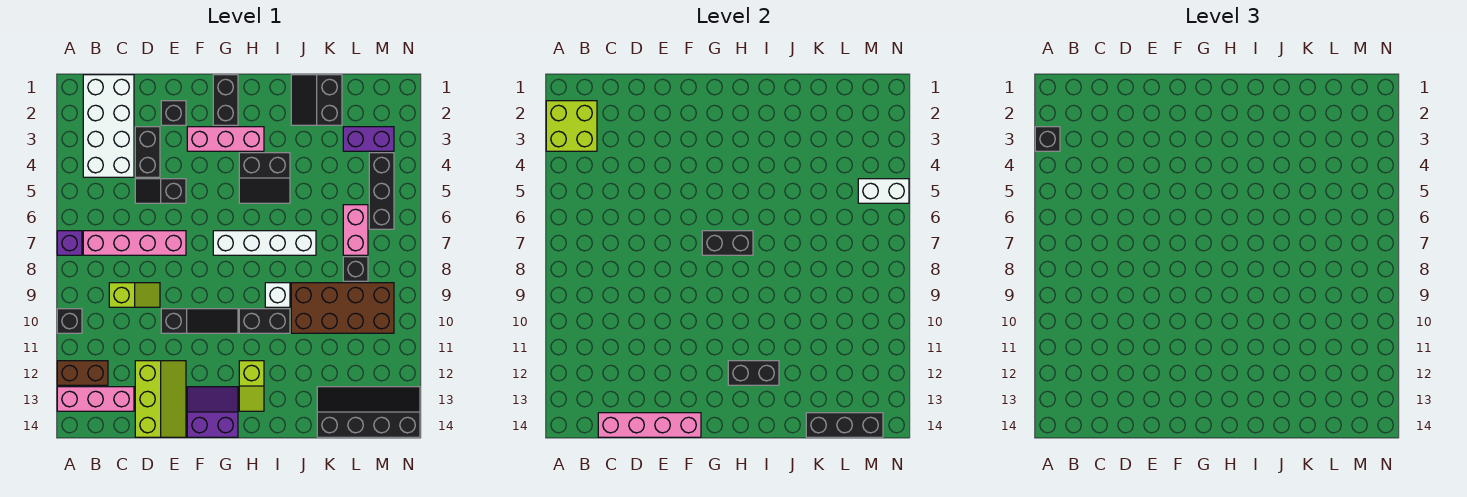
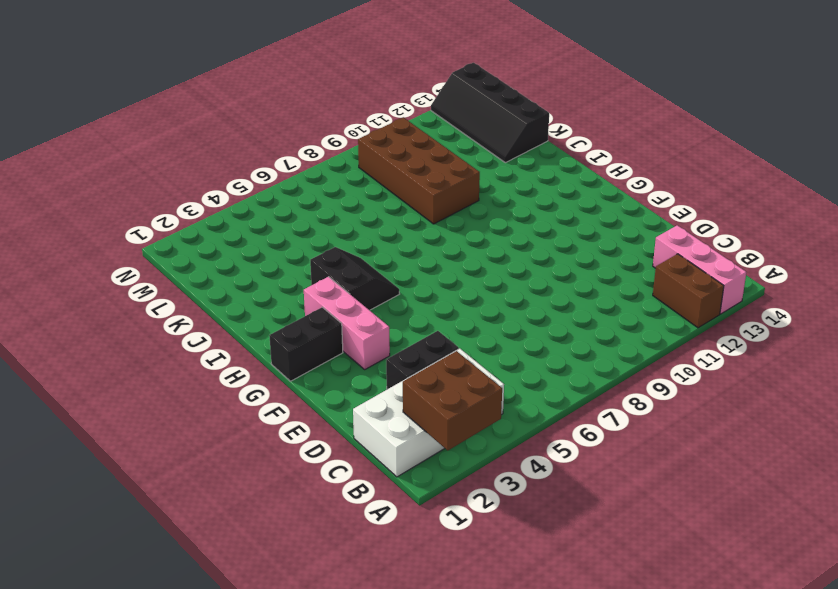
brown brick A2:B3 level 2 -> lime brick A2:B3 level 2
none -> purple brick A7 level 1
none -> black brick A10 level 1
none -> pink brick B7:E7 level 1
none -> lime slope C9:D9 level 1 top C

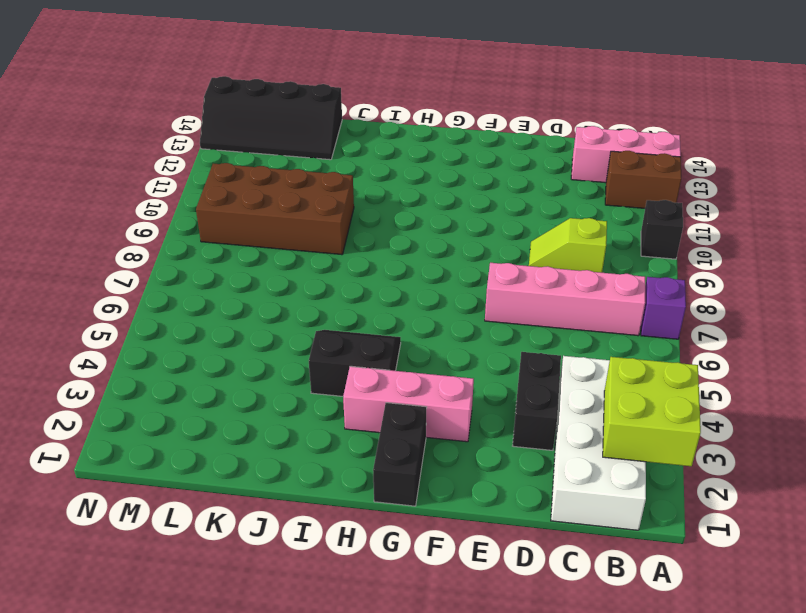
none -> black slope D5:E5 level 1 top E
none -> lime slope D12:E14 level 1 top D
none -> black brick E2 level 1
none -> black slope E10:G10 level 1 top E

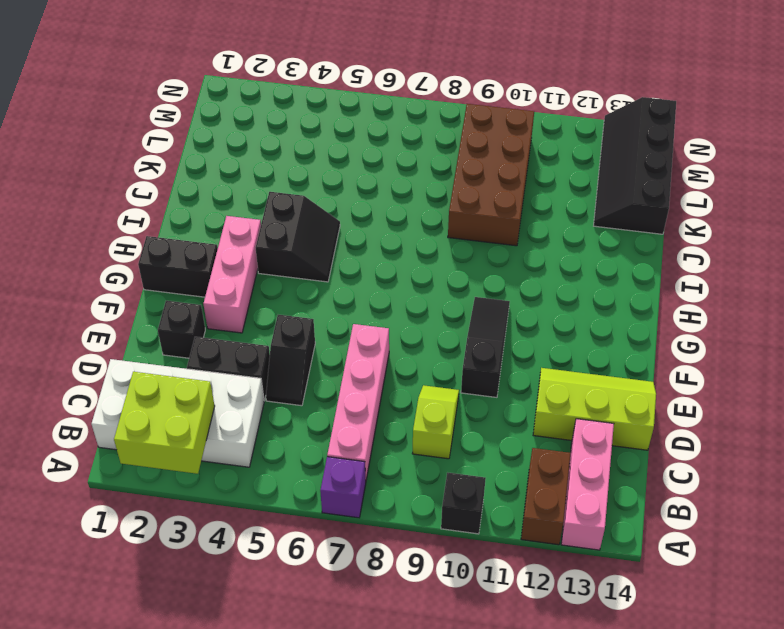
none -> purple slope F13:G14 level 1 top 14
none -> white brick G7:J7 level 1
none -> black brick H10:I10 level 1
none -> lime slope H12:H13 level 1 top 12

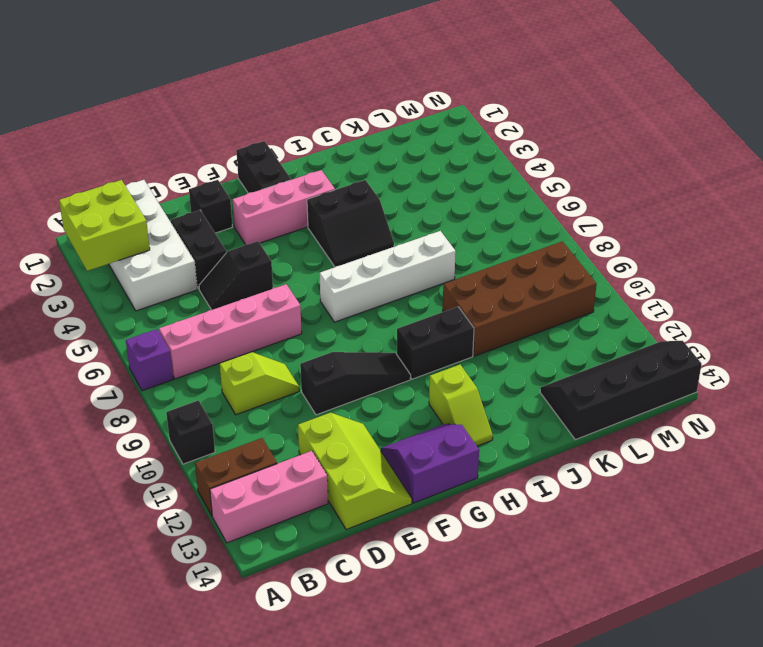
none -> white brick I9 level 1
none -> black slope J1:K2 level 1 top K
none -> purple brick L3:M3 level 1
none -> pink brick L6:L7 level 1

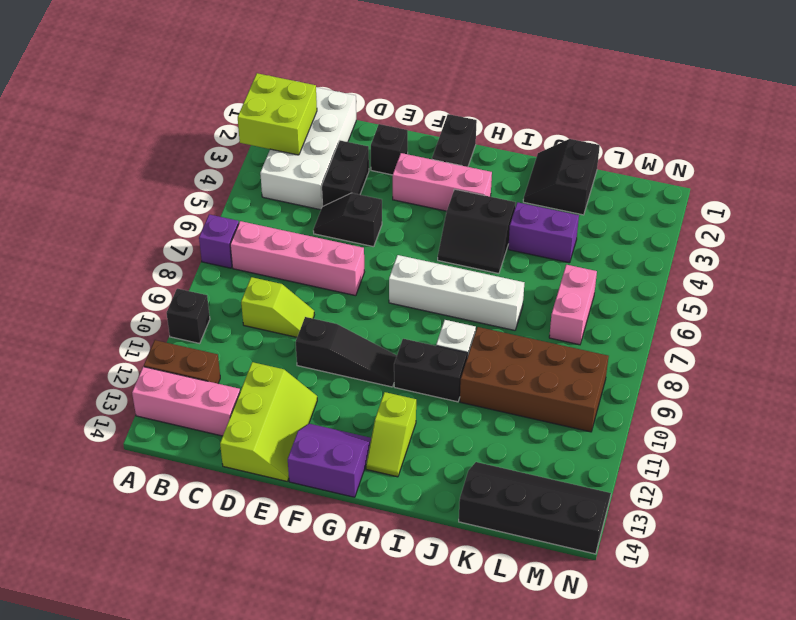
purple brick J4:K4 level 1 -> purple brick L3:M3 level 1
none -> black brick L8 level 1
none -> black brick M4:M6 level 1
none -> pink brick C14:F14 level 2
none -> black brick G7:H7 level 2

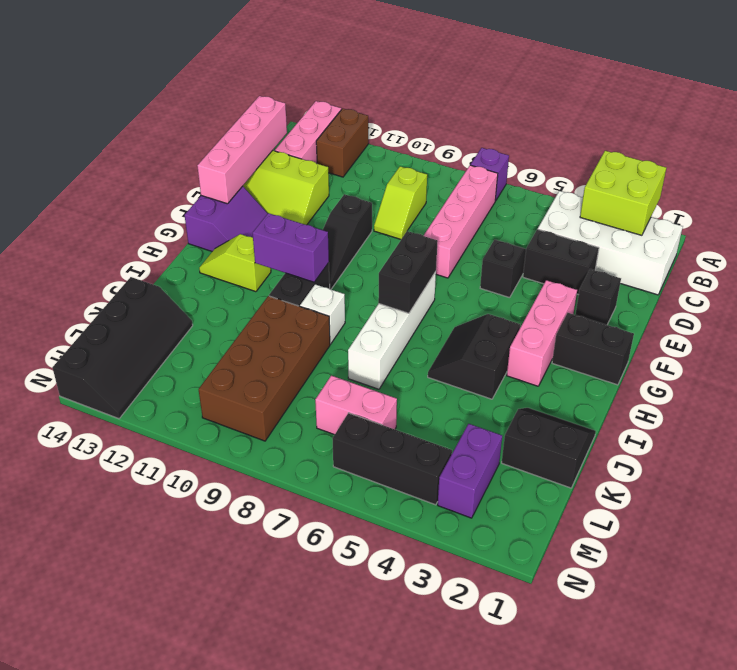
purple brick H10:H11 level 2 -> none
none -> black brick A10 level 1
none -> black brick L8 level 1
none -> black brick H12:I12 level 2
none -> black brick K14:M14 level 2

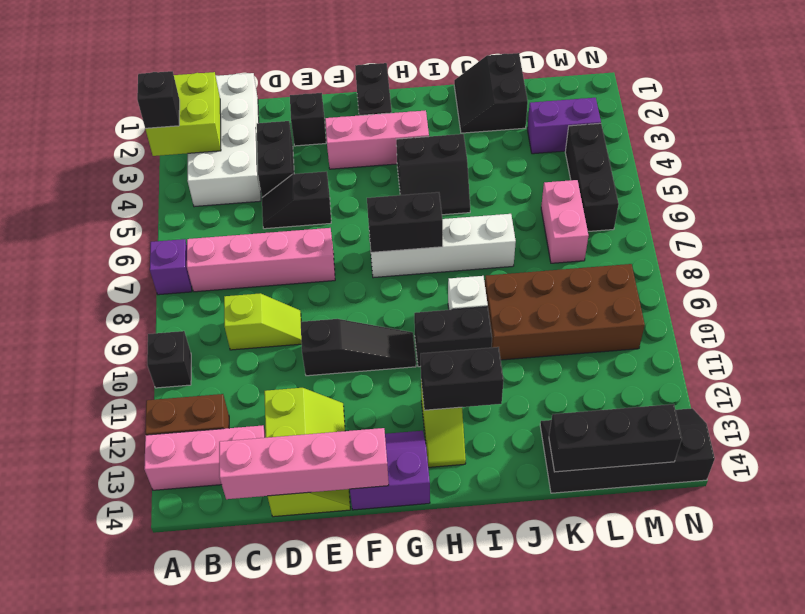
none -> black brick L8 level 1
none -> white brick M5:N5 level 2

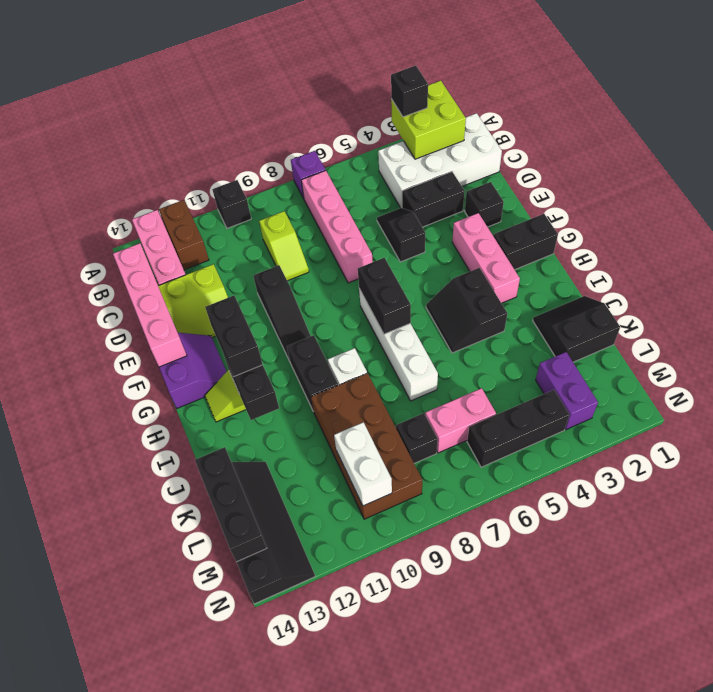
black brick G12:H12 level 3 -> none
white brick L10:M10 level 2 -> white brick M5:N5 level 2

